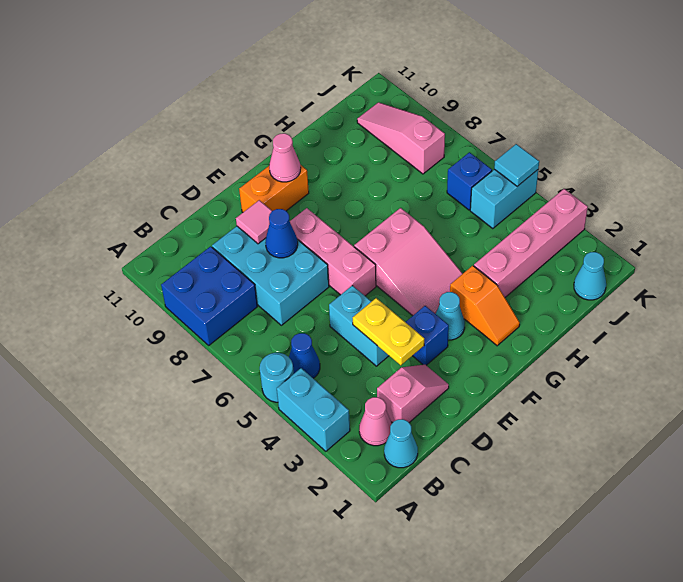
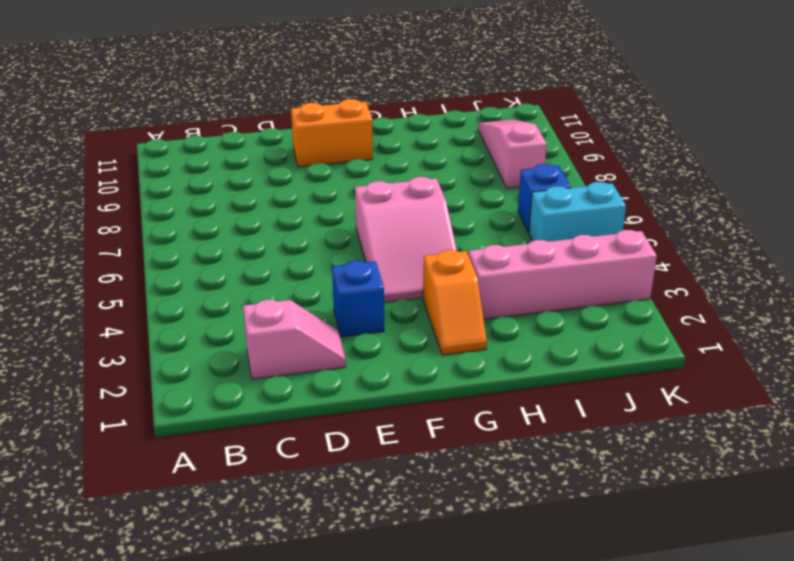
none -> cyan brick A3:A4 level 1
none -> cyan round brick A5 level 1
none -> blue brick A8:B9 level 1

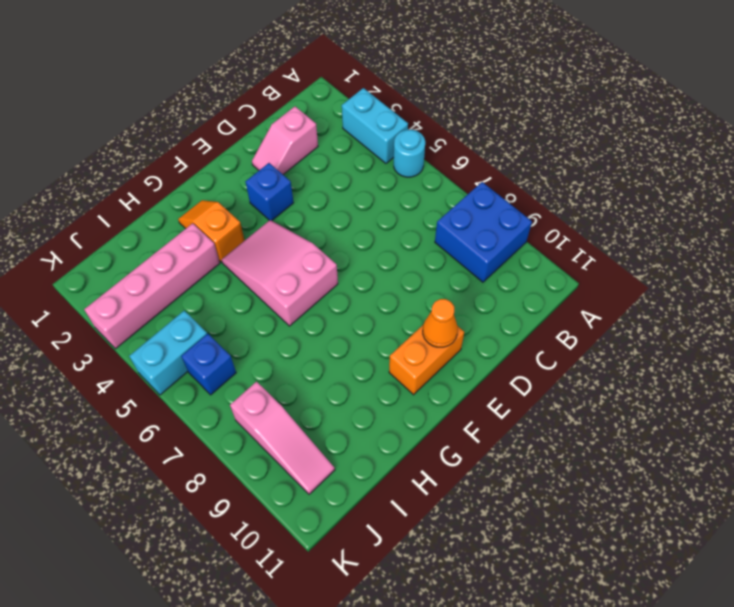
orange cone E10 level 2 -> none
none -> cyan cone B1 level 1
none -> pink cone B2 level 1
none -> blue cone B5 level 1

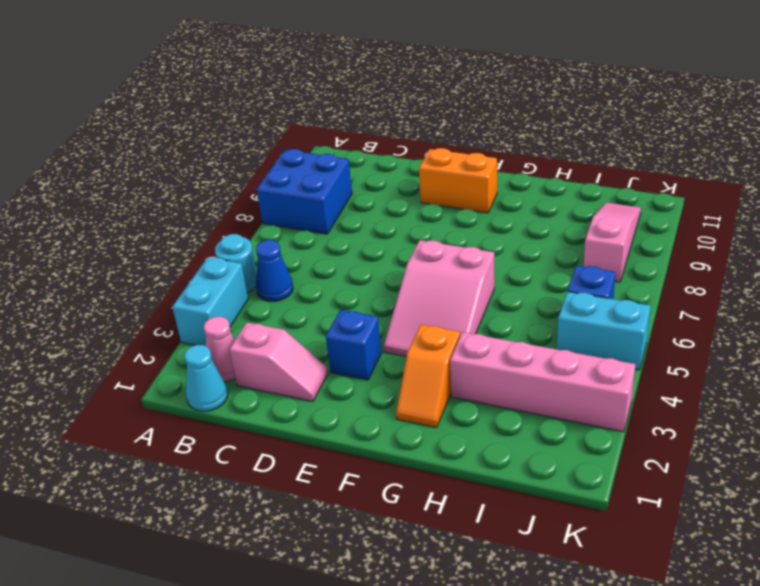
none -> cyan brick C7:D9 level 1
none -> cyan brick D4:D5 level 1
none -> pink brick E6:E8 level 1

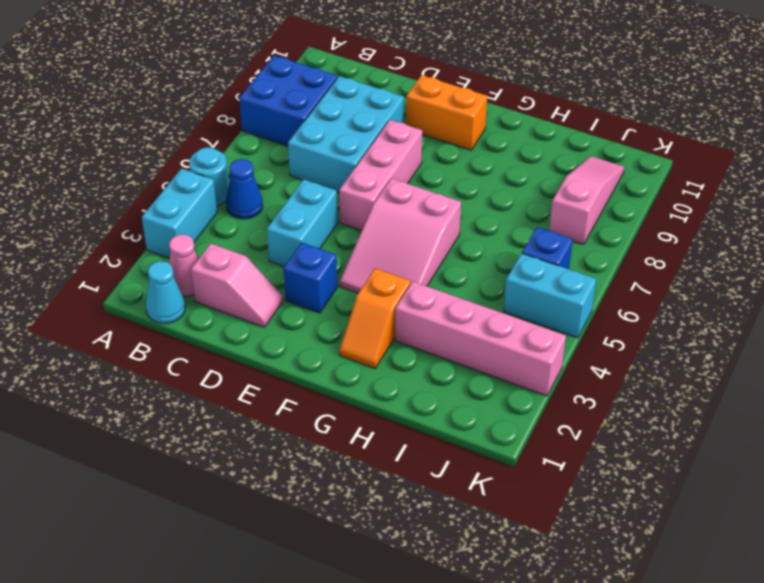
none -> cyan cone F3 level 1
none -> cyan cone J1 level 1
none -> yellow plate D3:D4 level 2

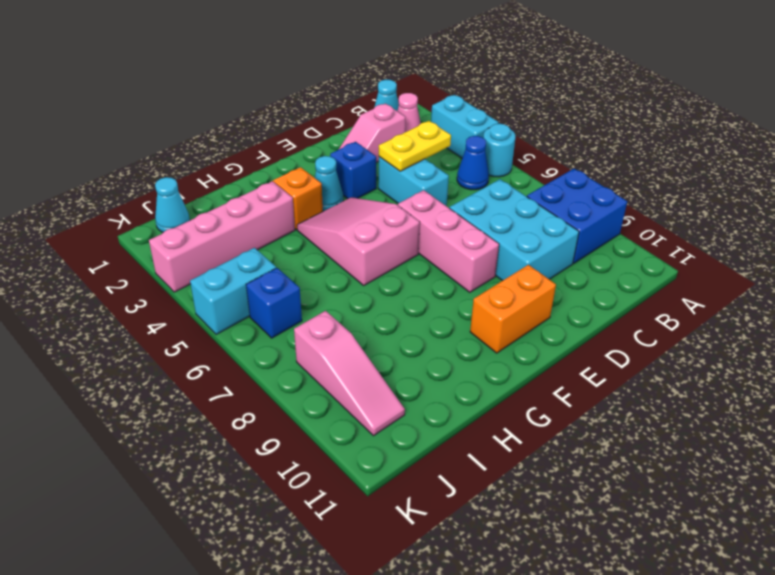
yellow plate C4:D4 level 2 -> yellow plate D3:D4 level 2
none -> blue cone D8 level 2
none -> pink tile D9 level 2
none -> pink cone F10 level 2

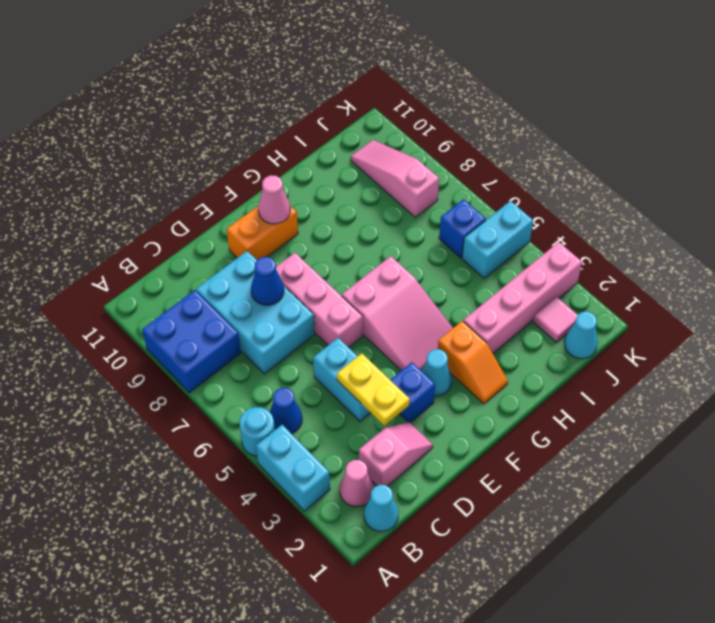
pink tile J2 level 1 -> pink tile D9 level 2
none -> cyan tile K5 level 2

